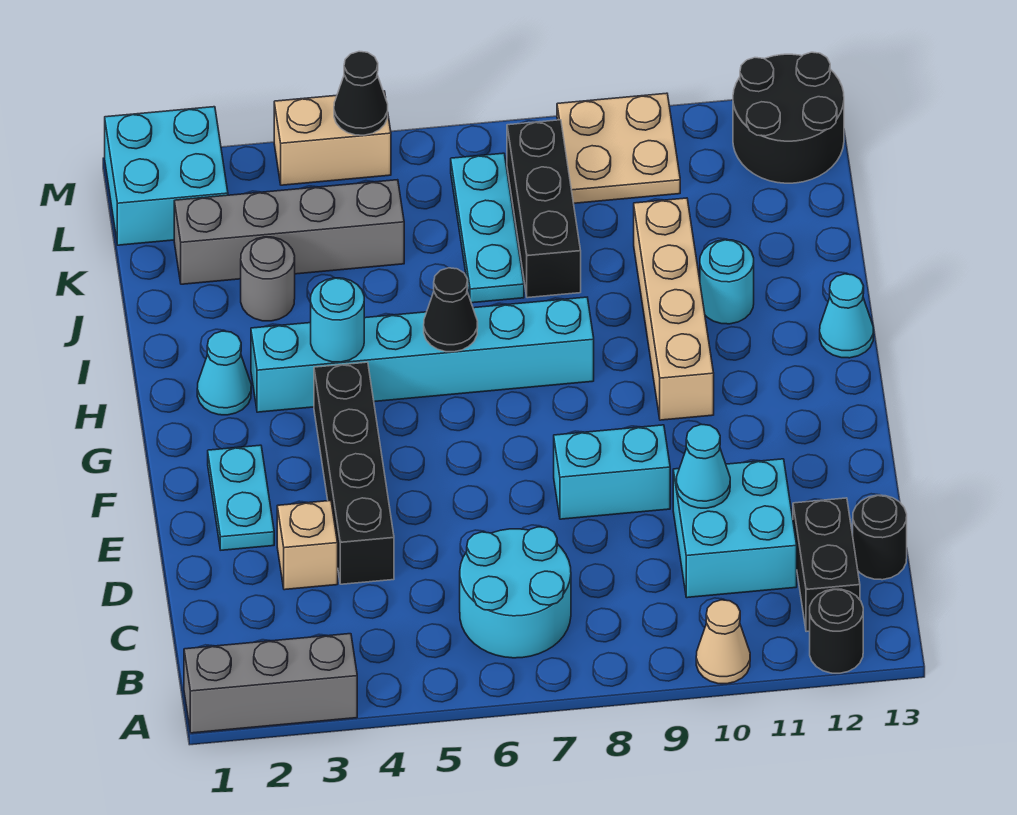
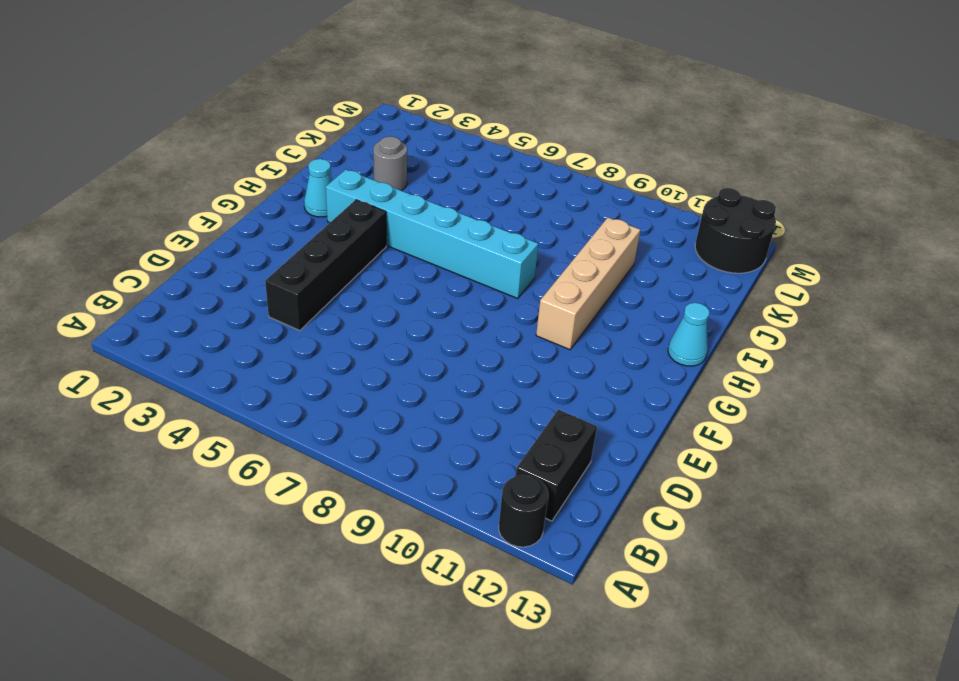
none -> grey brick A1:A3 level 1
none -> tan cone A10 level 1
none -> cyan round brick B6:C7 level 1

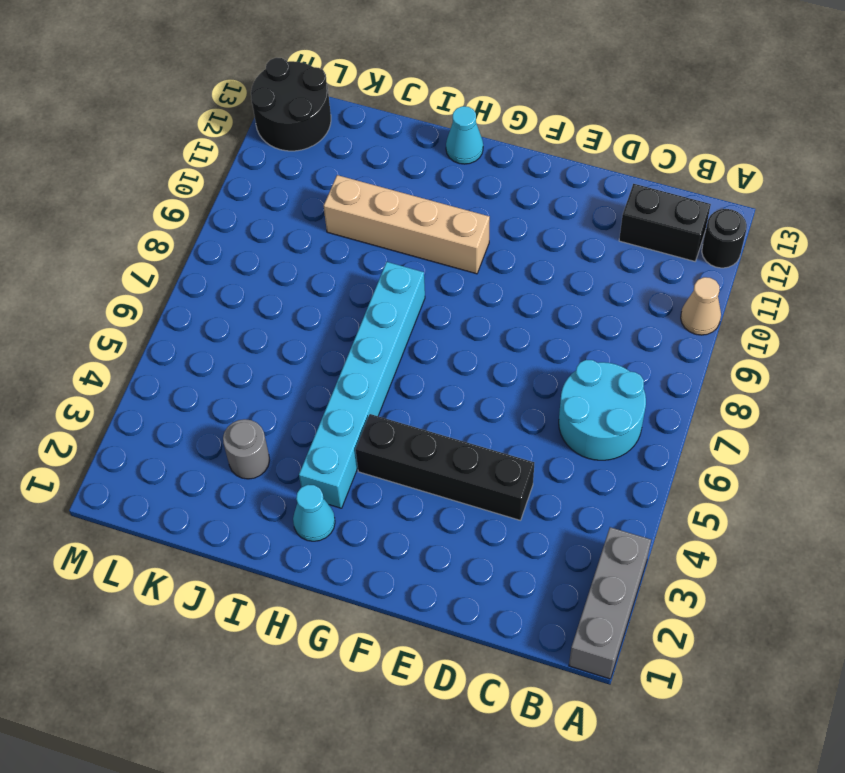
none -> cyan brick C10:D11 level 1
none -> black round brick C13 level 1
none -> tan brick D3 level 1

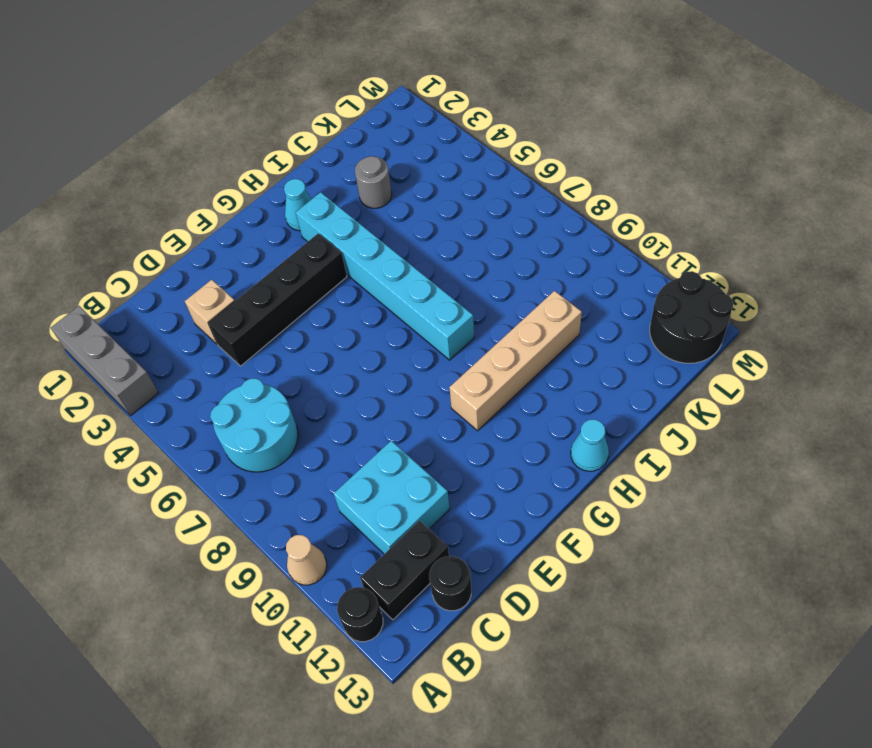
none -> cyan plate E2:F2 level 1
none -> cyan brick E8:E9 level 1
none -> cyan round brick I11 level 1

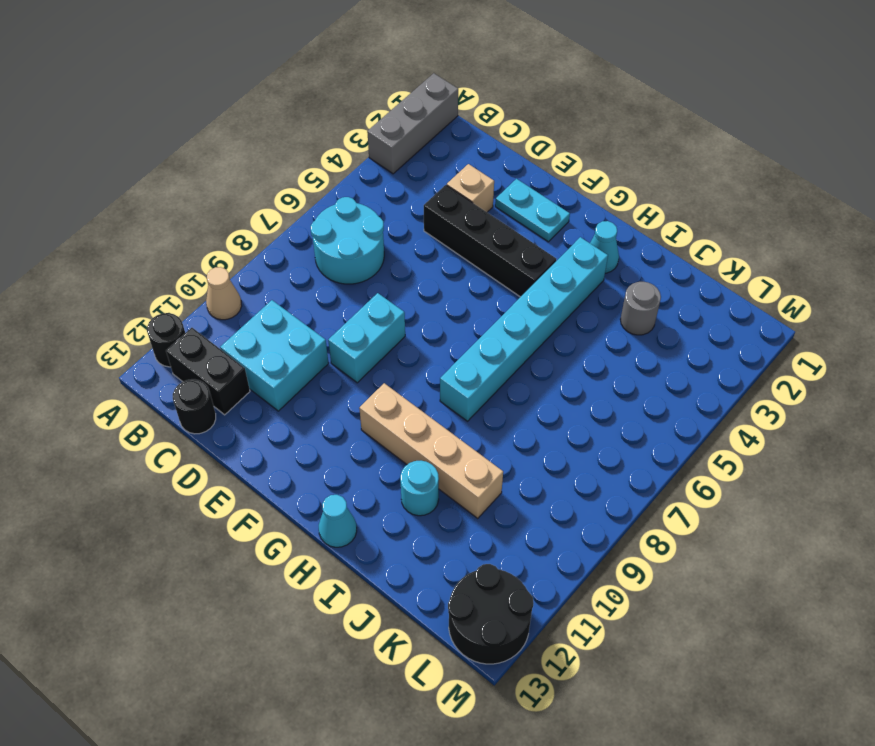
none -> cyan plate J7:L7 level 1
none -> black brick J8:L8 level 1
none -> grey brick K2:K5 level 1

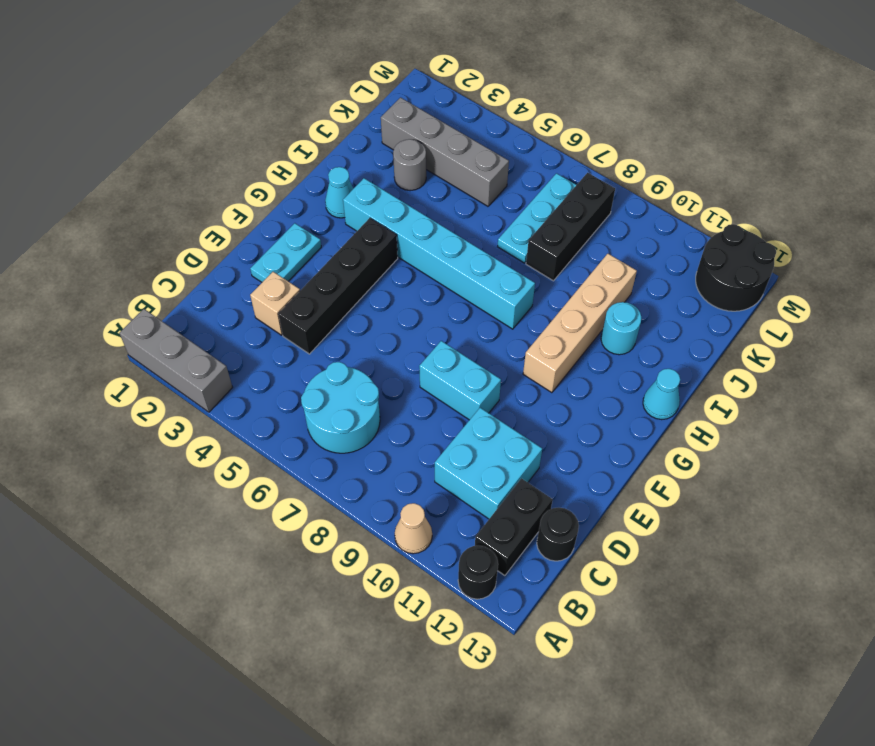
none -> cyan brick L1:M2 level 1
none -> tan plate L9:M10 level 1
none -> tan brick M4:M5 level 1

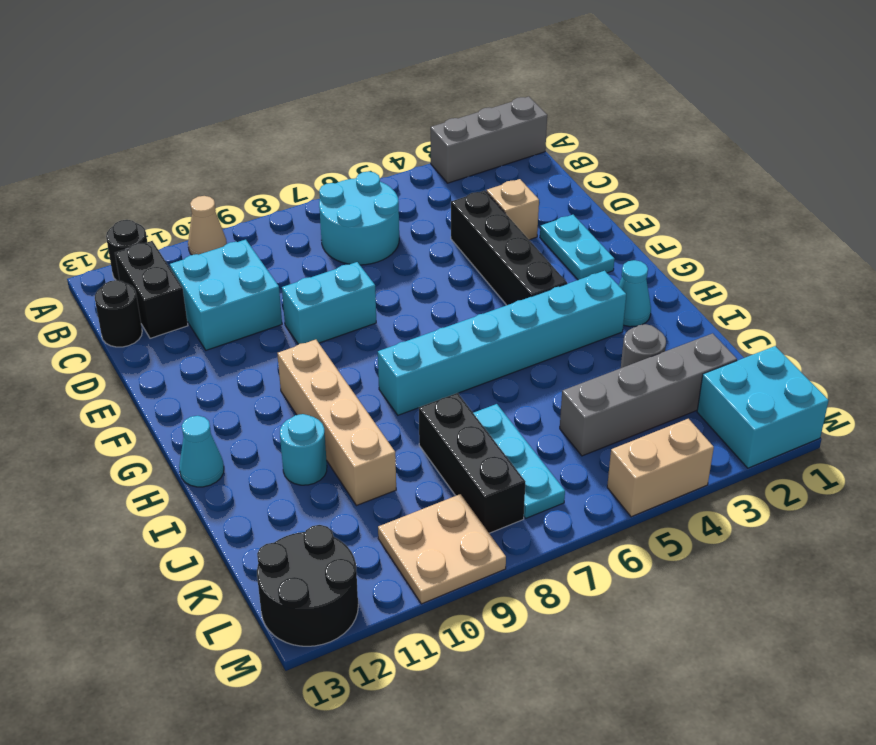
none -> cyan cone D10 level 2
none -> cyan round brick H4 level 2
none -> black cone H6 level 2

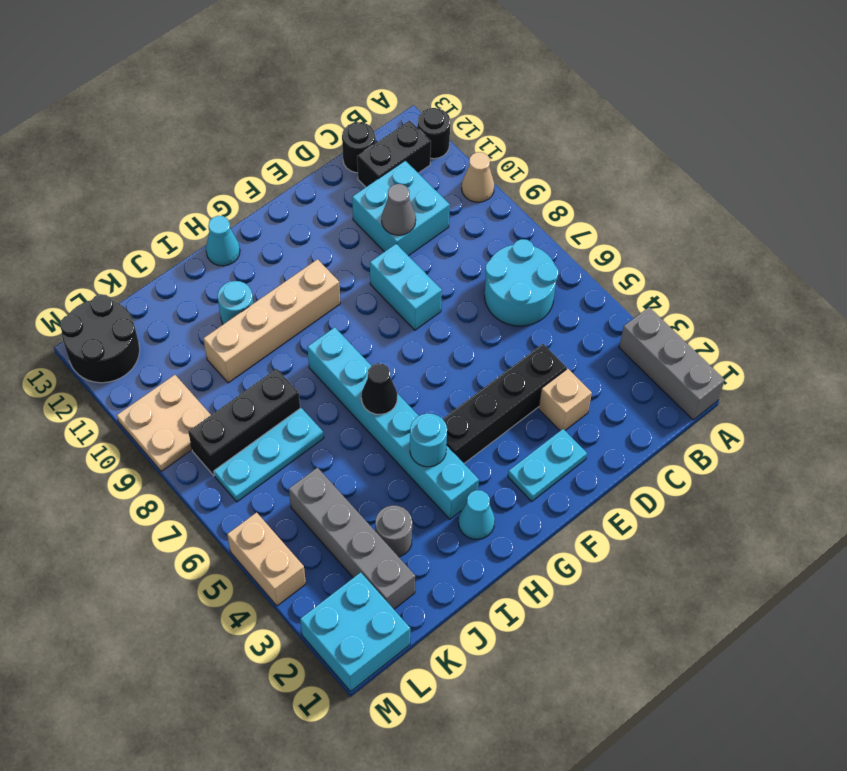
grey cone D10 level 2 -> cyan cone D10 level 2
none -> black cone M5 level 2

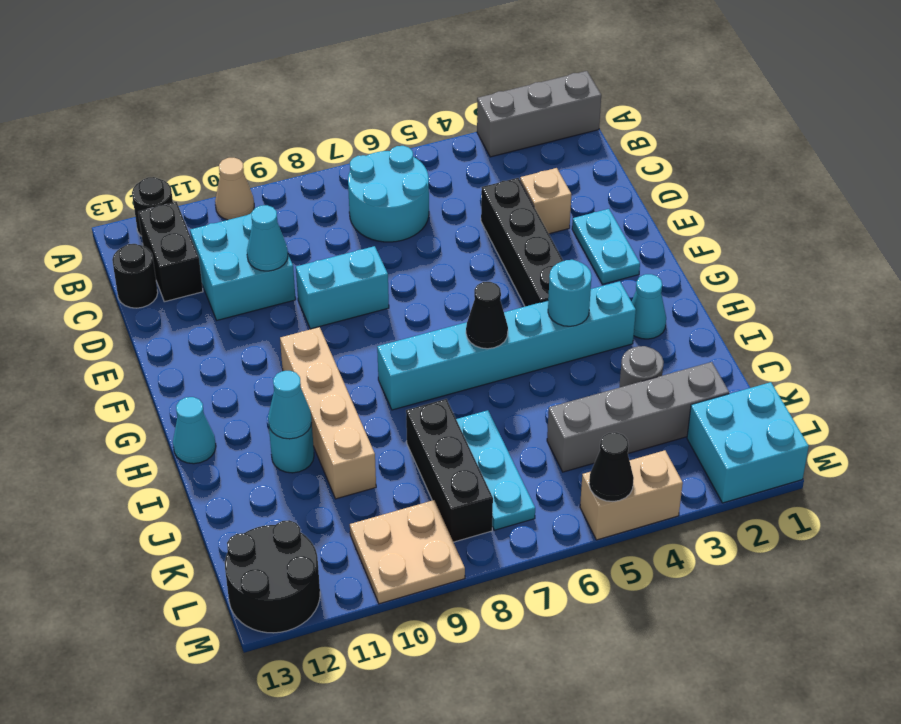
cyan cone I11 level 2 -> none

